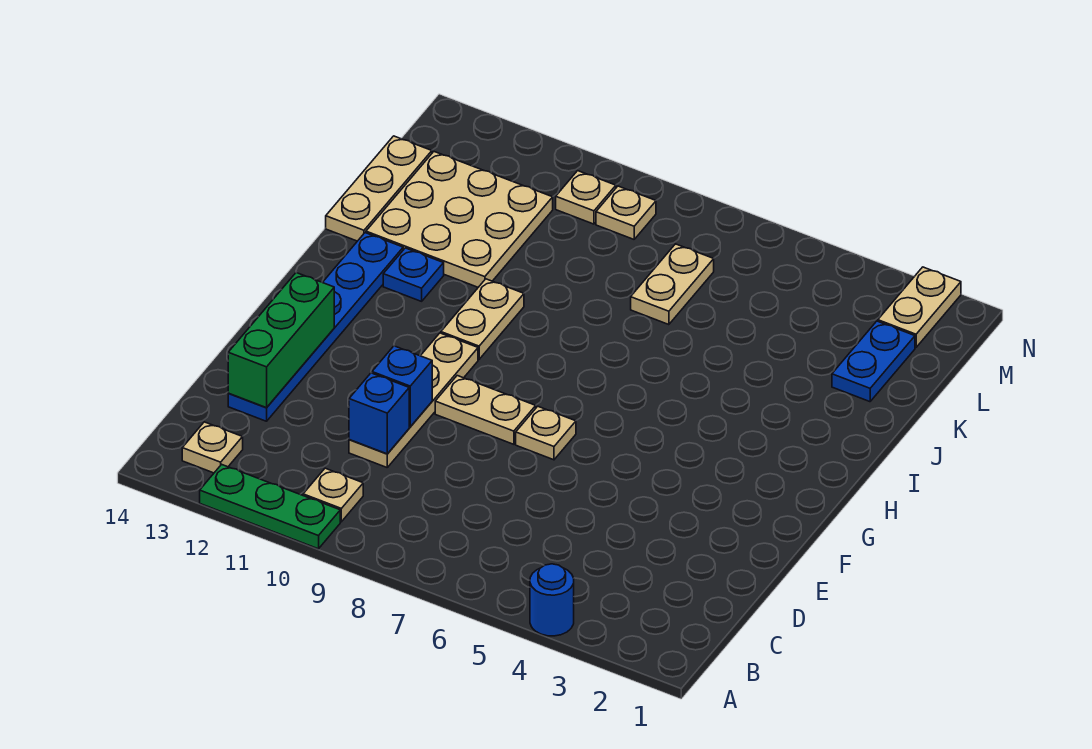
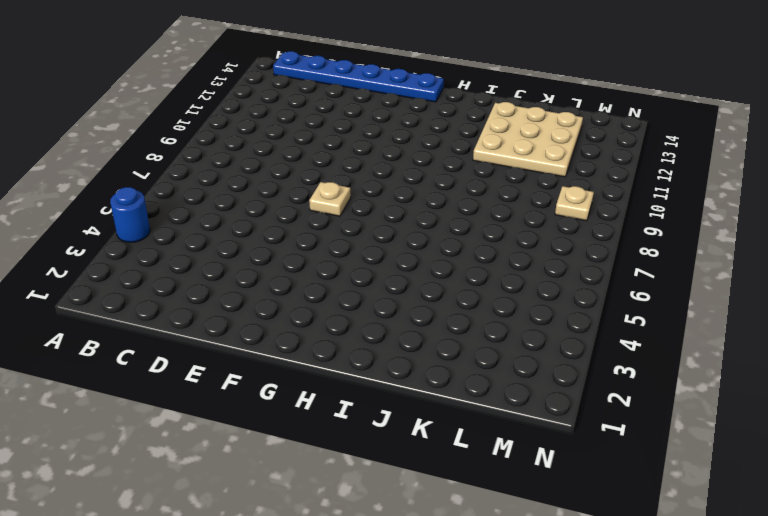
blue plate B14:G14 level 1 -> blue plate D13:I13 level 1
none -> green plate A10:A12 level 1
none -> tan plate B10 level 1
none -> tan plate B13 level 1

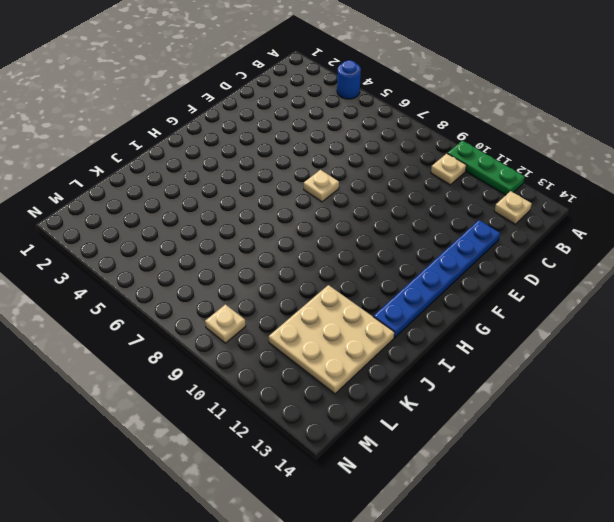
none -> tan plate D10:G10 level 1
none -> tan plate F8:F9 level 1
none -> tan plate H10:I10 level 1

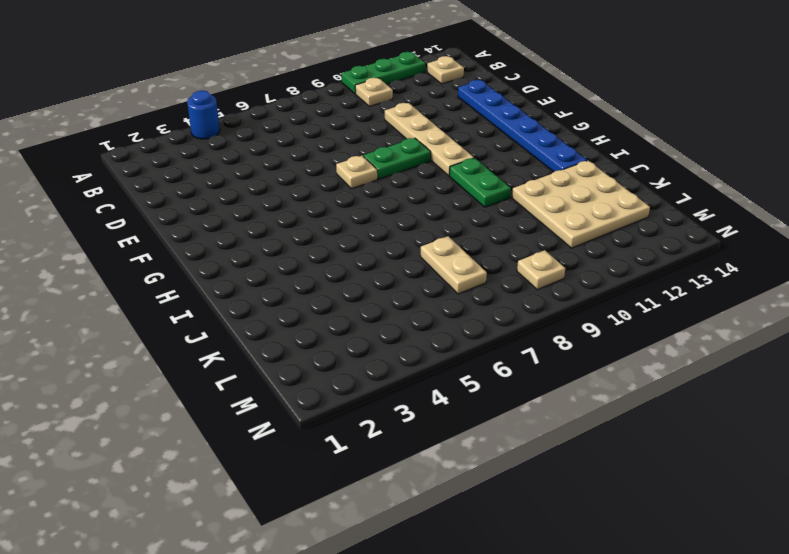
green plate F8:F9 level 1 -> tan plate F8:F9 level 1
green plate H10:I10 level 1 -> tan plate H10:I10 level 1
none -> blue plate I12 level 1
none -> tan plate J14:L14 level 1
none -> blue plate K2:L2 level 1

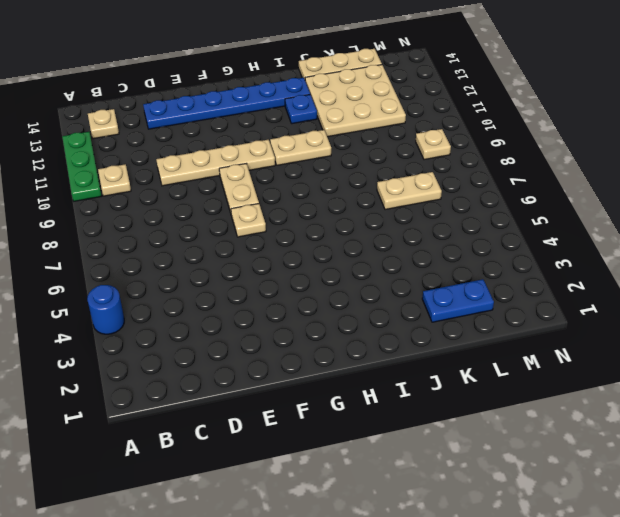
none -> tan plate M2:N2 level 1
none -> tan plate M10 level 1
none -> blue brick D10 level 2

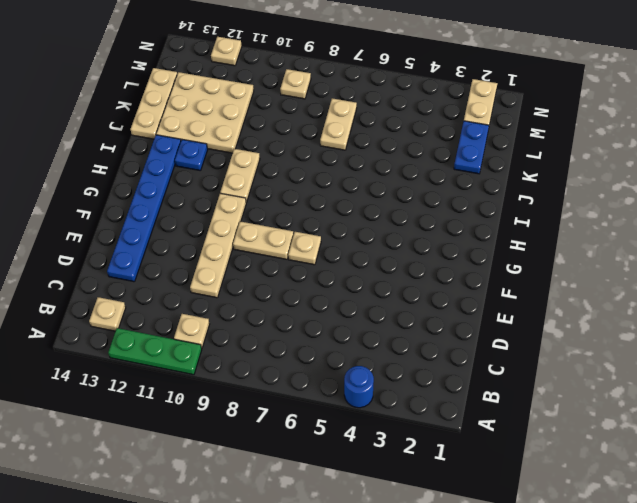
tan plate N12 level 1 -> tan plate M10 level 1
none -> blue brick D10 level 2
none -> green brick D13:F13 level 2
none -> blue brick E10 level 2

